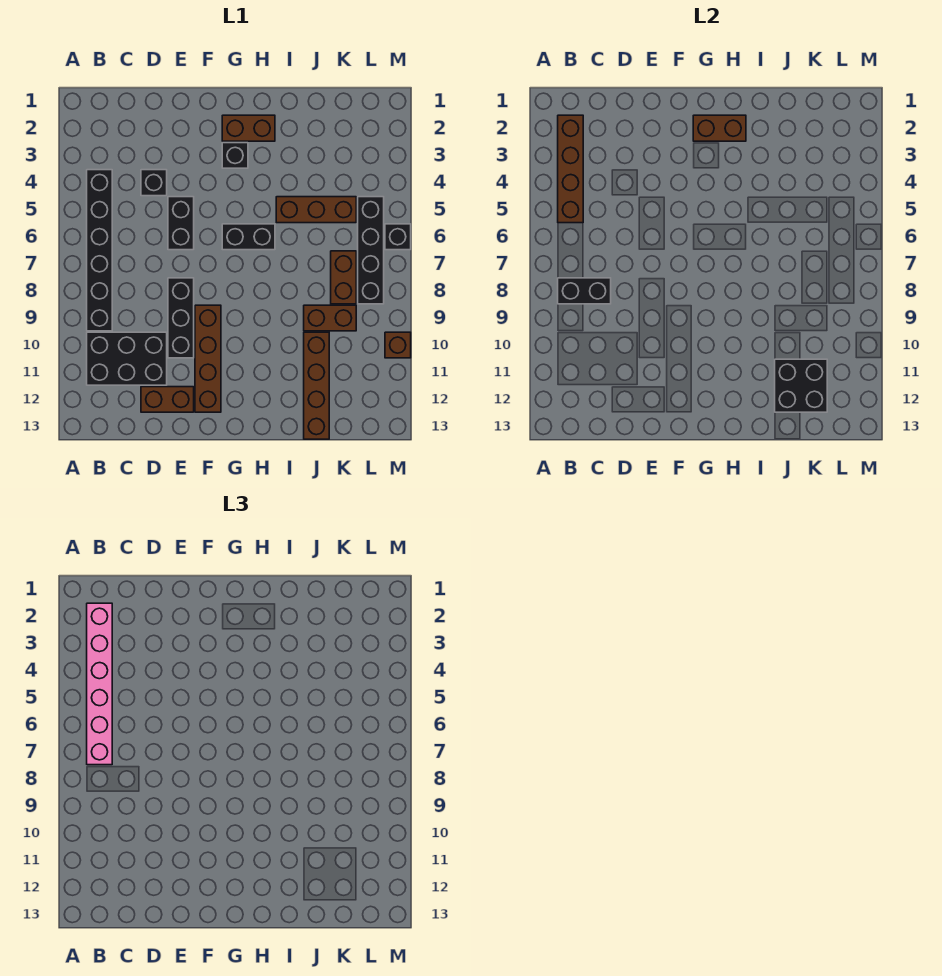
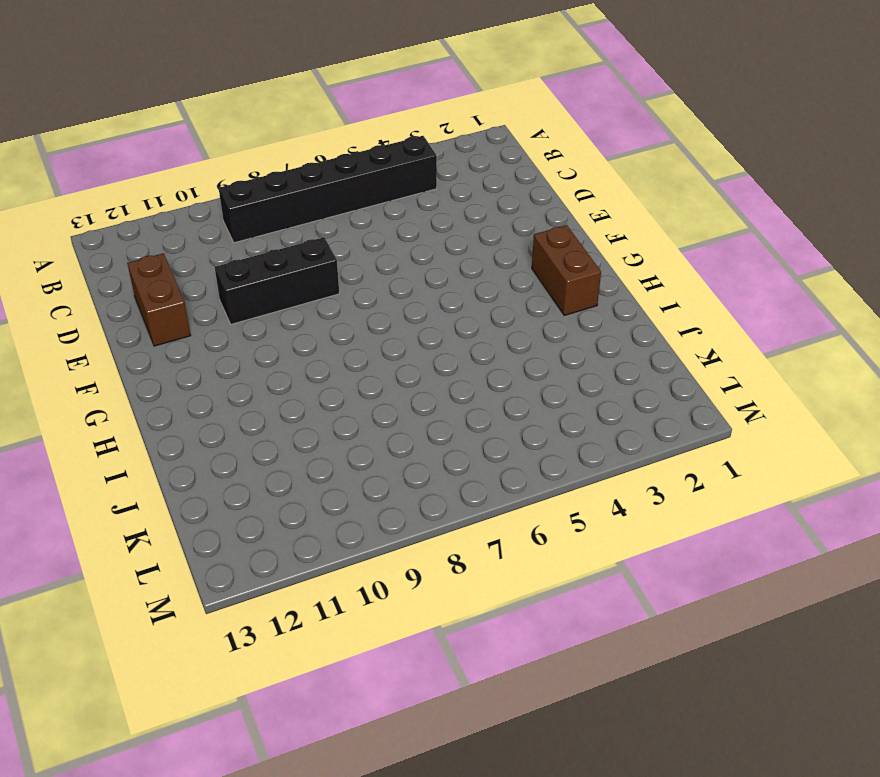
none -> black brick B10:D11 level 1
none -> black brick D4 level 1
none -> black brick E5:E6 level 1

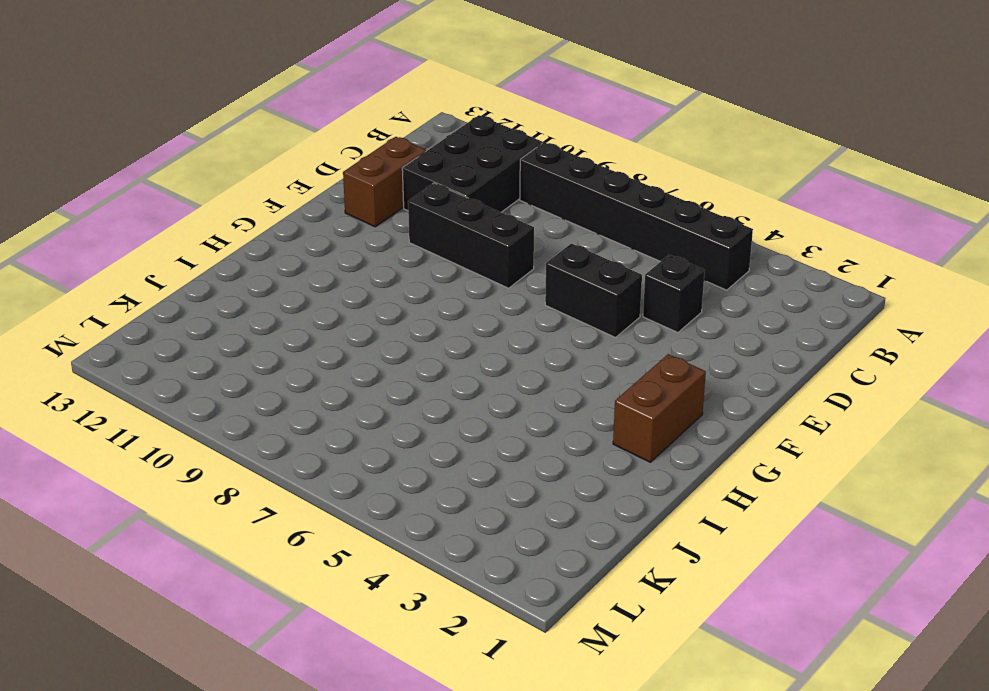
none -> brown brick F9:F12 level 1
none -> black brick G3 level 1
none -> black brick G6:H6 level 1

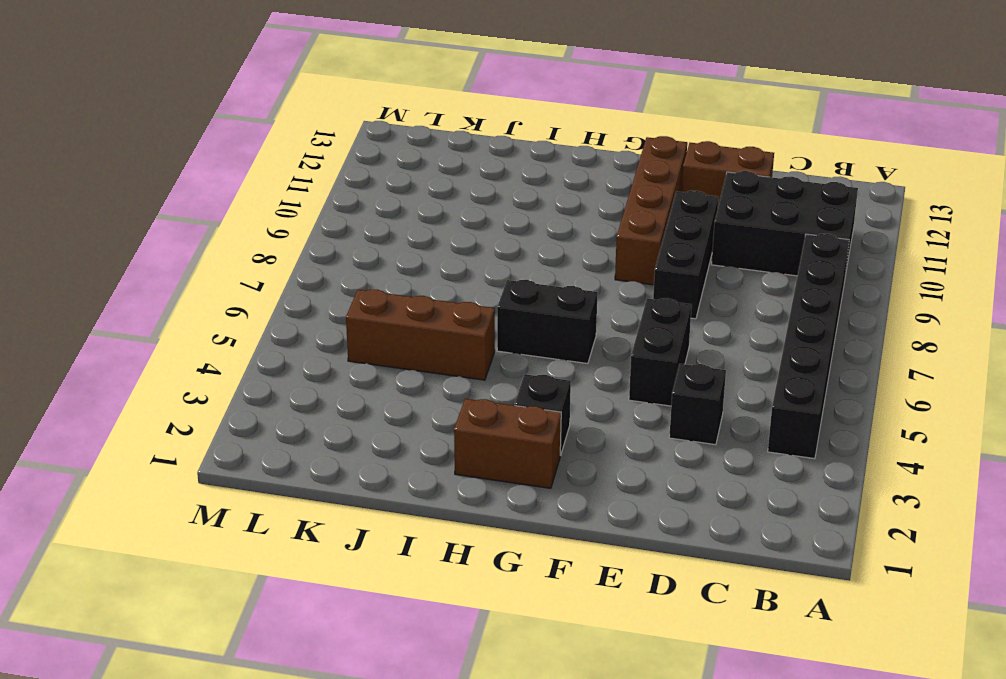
none -> brown brick J9:K9 level 1
none -> brown brick J10:J13 level 1
none -> brown brick K7:K8 level 1

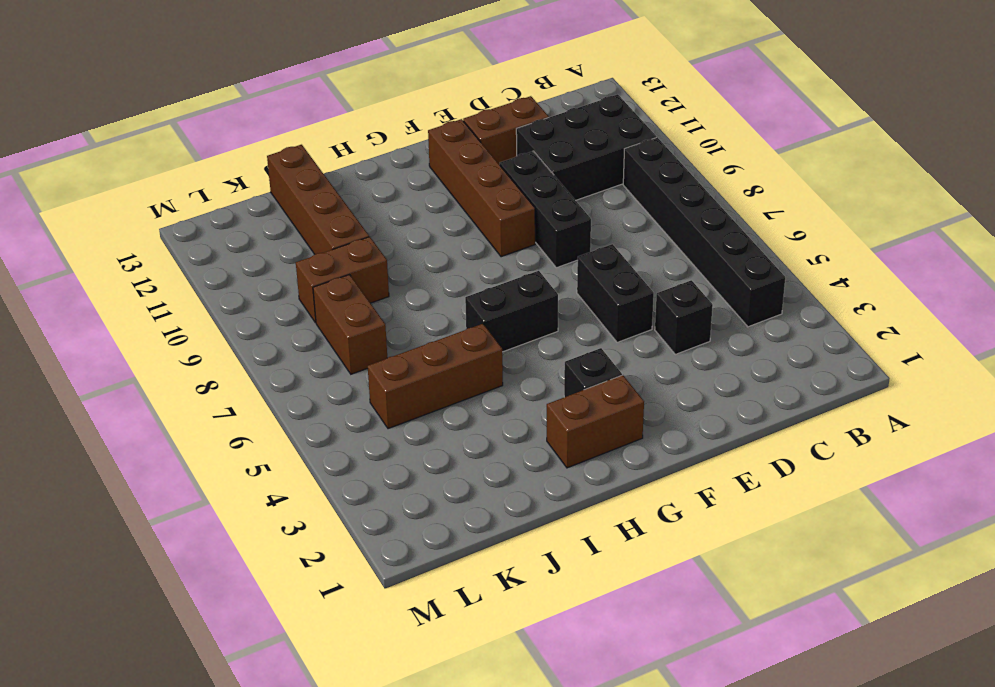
none -> black brick L5:L8 level 1
none -> black brick M6 level 1
none -> brown brick M10 level 1

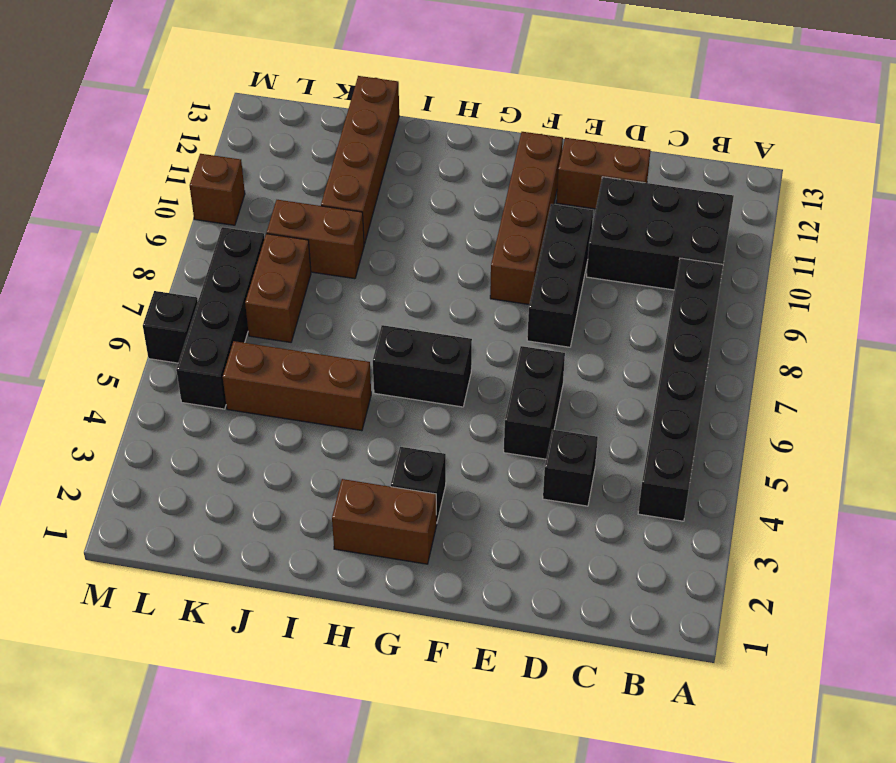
none -> brown brick B2:B5 level 2
none -> black brick B8:C8 level 2
none -> brown brick G2:H2 level 2

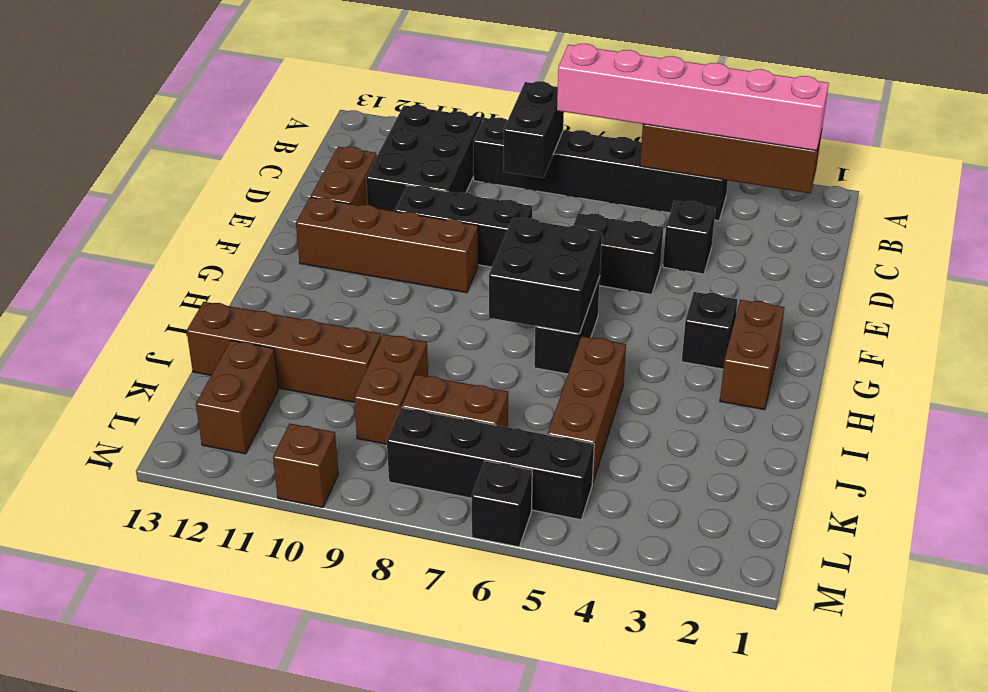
black brick G6:H7 level 2 -> black brick J11:K12 level 2
brown brick K12:L12 level 1 -> brown brick G2:H2 level 2

